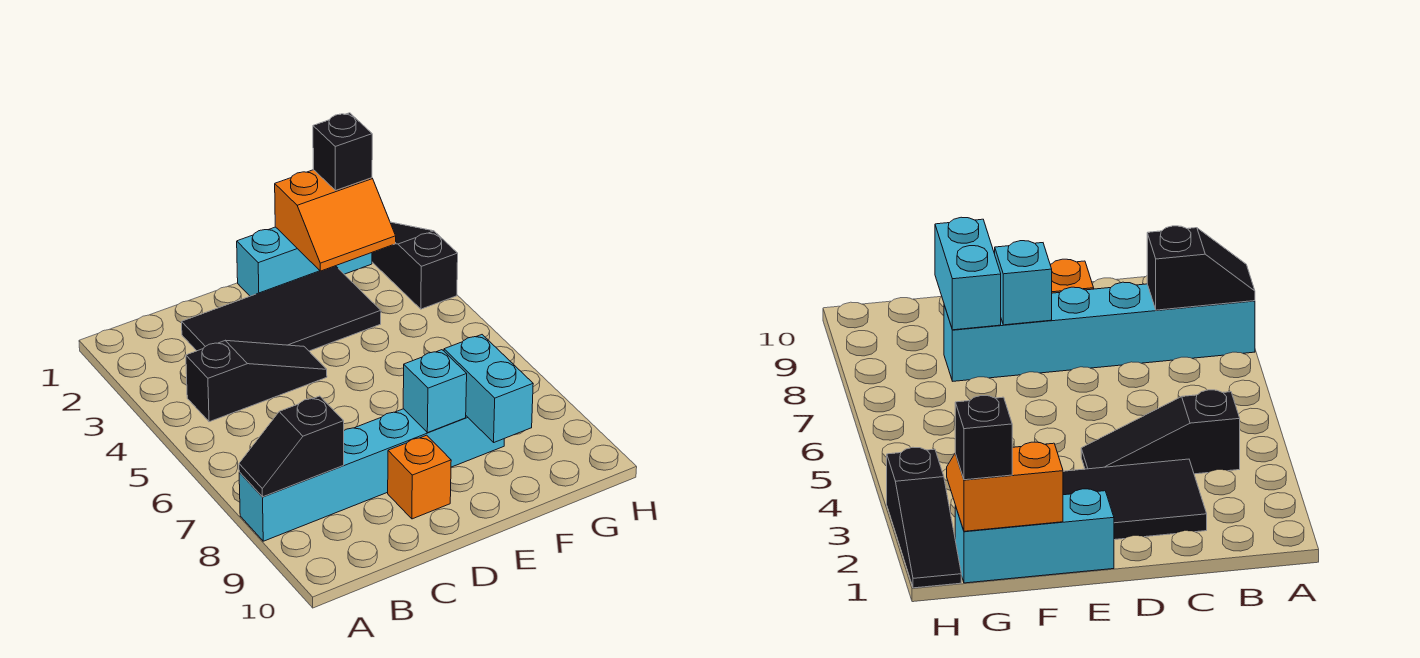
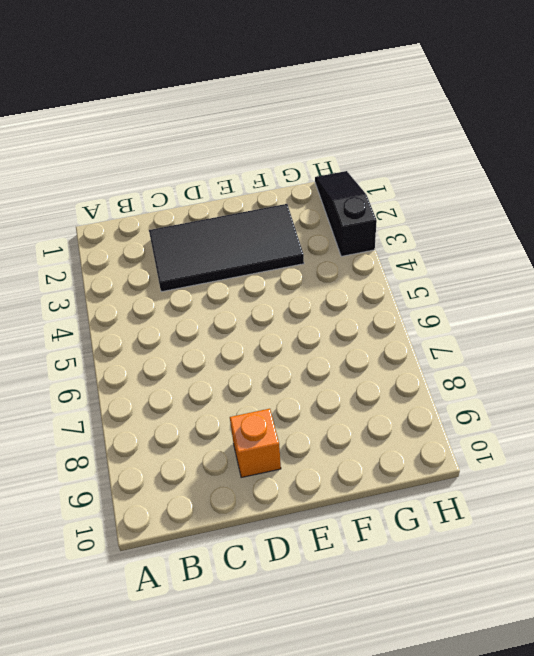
none -> cyan brick A8:F8 level 1
none -> black slope B4:D4 level 1 top B

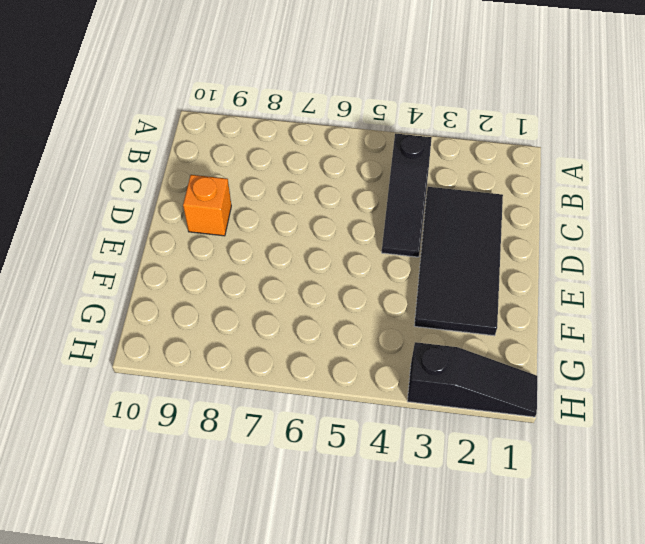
none -> cyan brick A8:F8 level 1
none -> cyan brick E1:G1 level 1

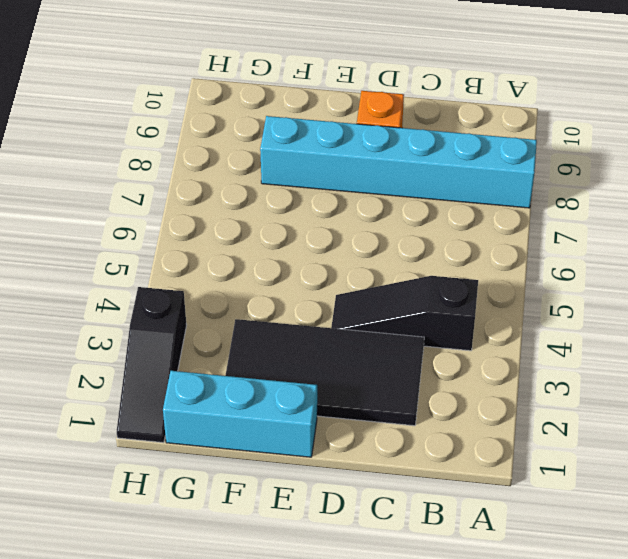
none -> black slope A8:B8 level 2 top B
none -> cyan brick E8 level 2

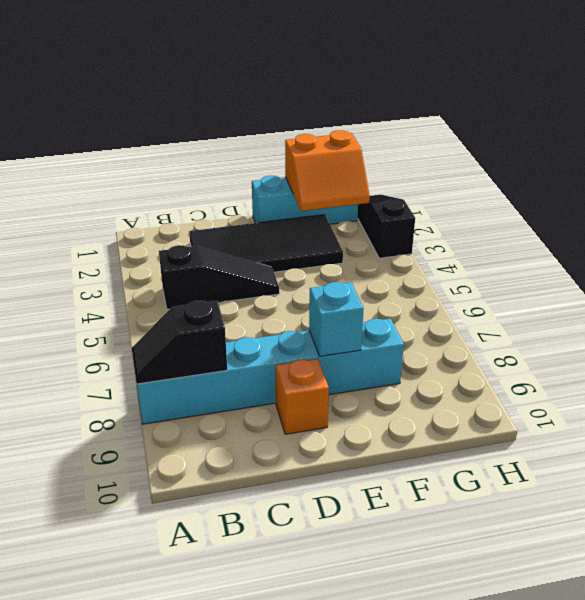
none -> cyan brick F8:F9 level 2
none -> black brick G1 level 3

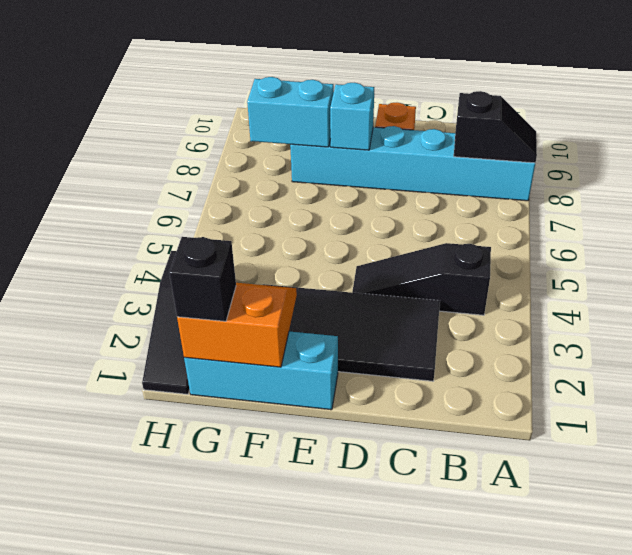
cyan brick F8:G8 level 2 -> cyan brick F8:F9 level 2

